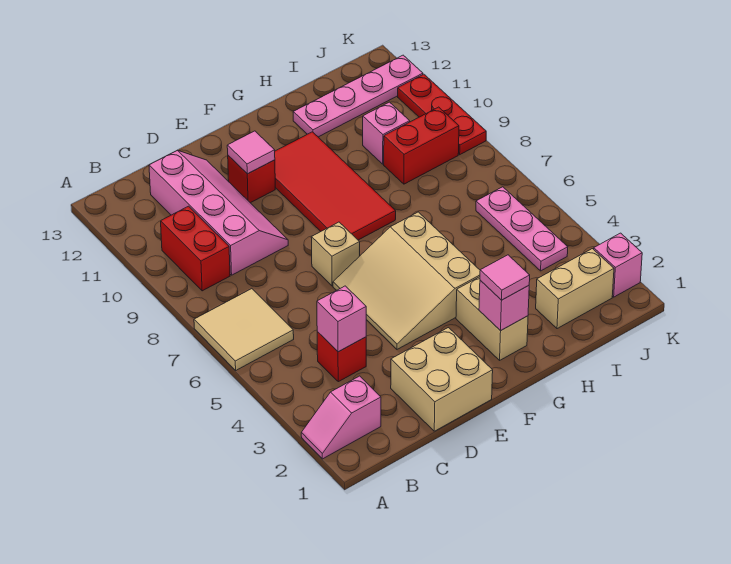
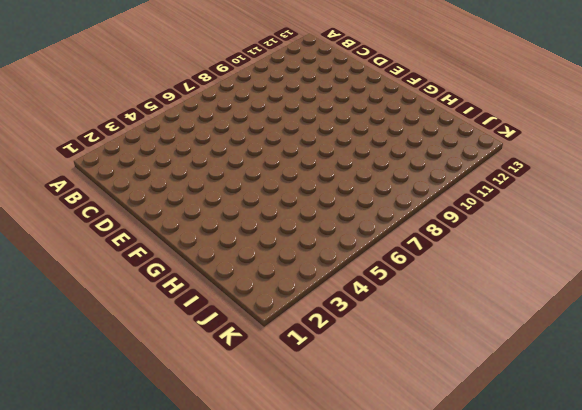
none -> pink slope A2:B2 level 1 top B
none -> tan tile A6:B7 level 1
none -> red brick B9:B10 level 1

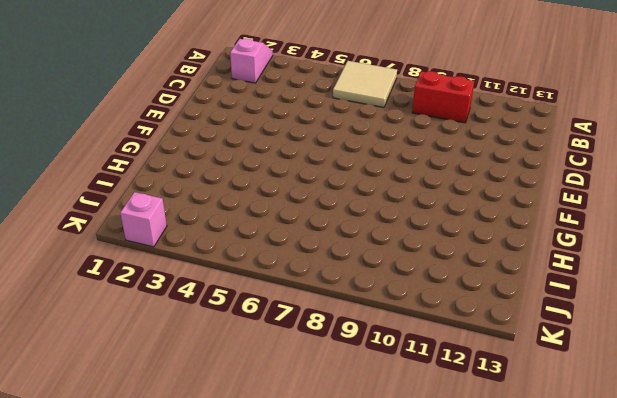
none -> red brick C4 level 1
none -> pink slope C9:D12 level 1 top C
none -> tan brick D1:E2 level 1

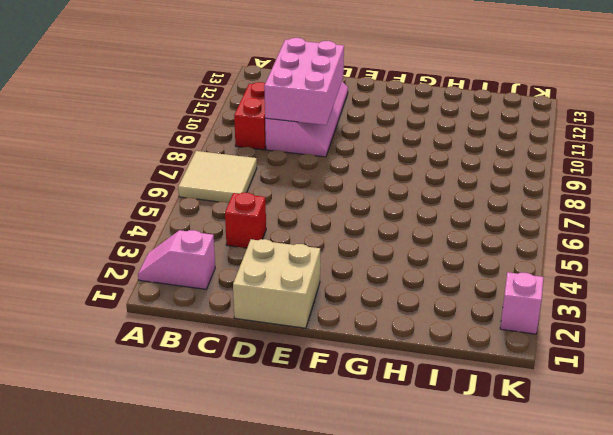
pink brick C9:D11 level 2 -> none
none -> tan slope E4:G6 level 1 top G
none -> tan brick E7 level 1
none -> red brick E11 level 1

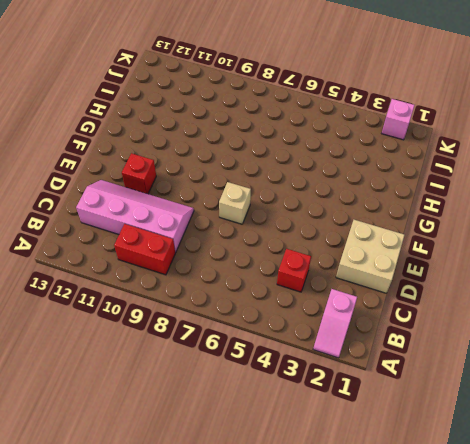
none -> tan tile A6:B7 level 1
none -> tan slope E4:G6 level 1 top G
none -> red tile F8:G11 level 1

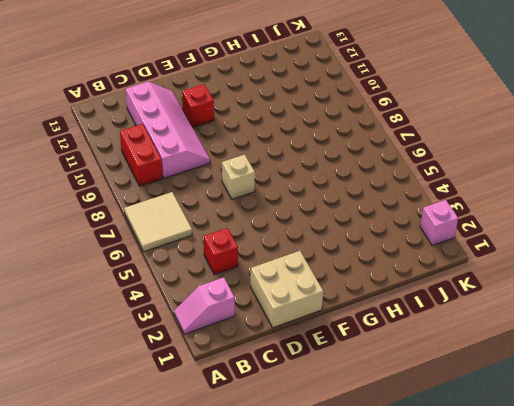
none -> tan slope E4:G6 level 1 top G
none -> red tile F8:G11 level 1
none -> tan brick G2:G3 level 1

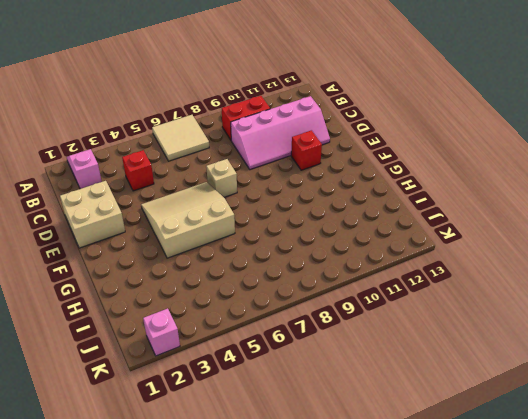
none -> red tile F8:G11 level 1
none -> tan brick G2:G3 level 1
none -> pink plate H12:K12 level 1

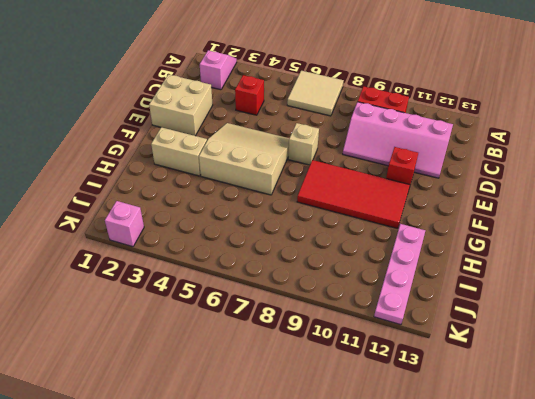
none -> tan brick I2:J2 level 1
none -> red brick I9:J9 level 1
none -> pink brick I10 level 1

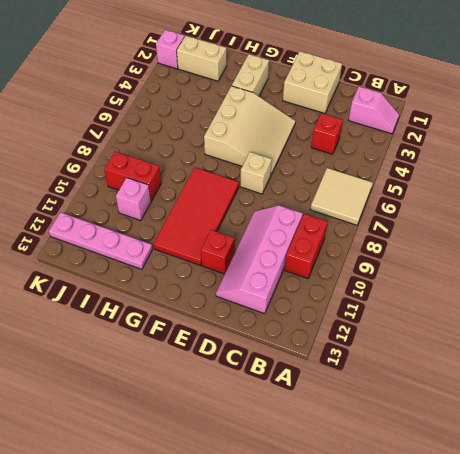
none -> pink plate J4:J6 level 1
none -> red plate K9:K11 level 1
none -> pink brick C4 level 2

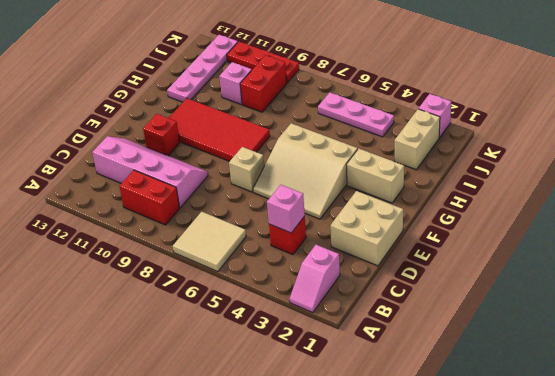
none -> pink tile E11 level 2
none -> pink brick G2 level 2
none -> pink tile G2 level 3

